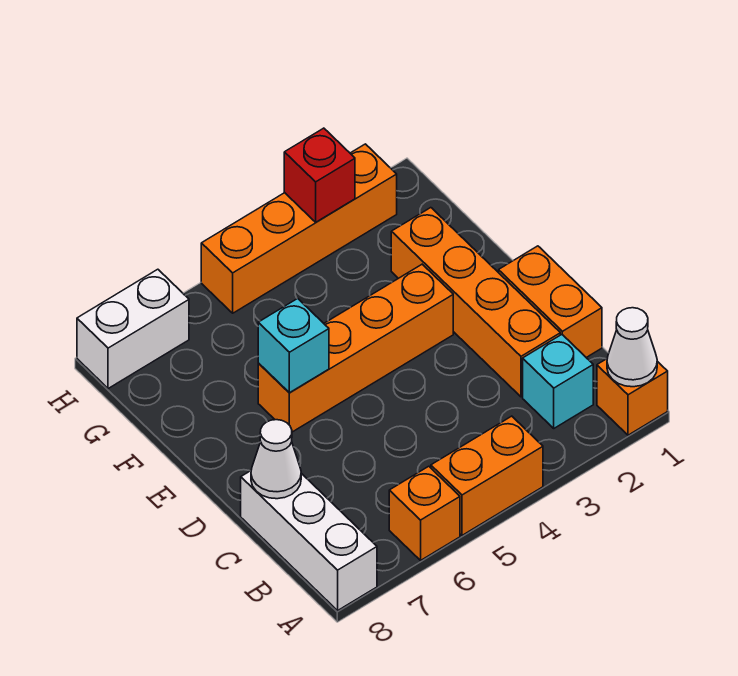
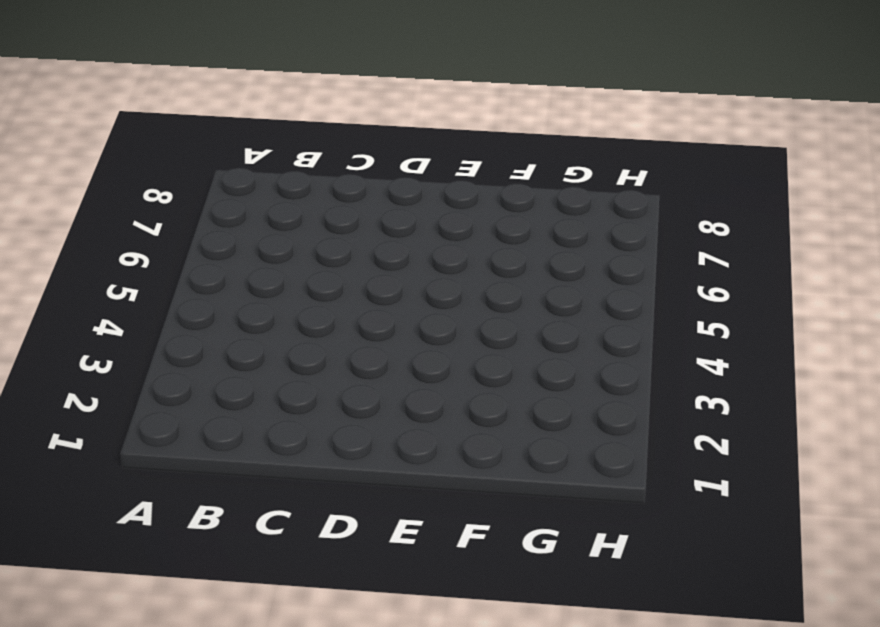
none -> orange brick A1 level 1
none -> orange brick A4:A5 level 1
none -> orange brick A6 level 1

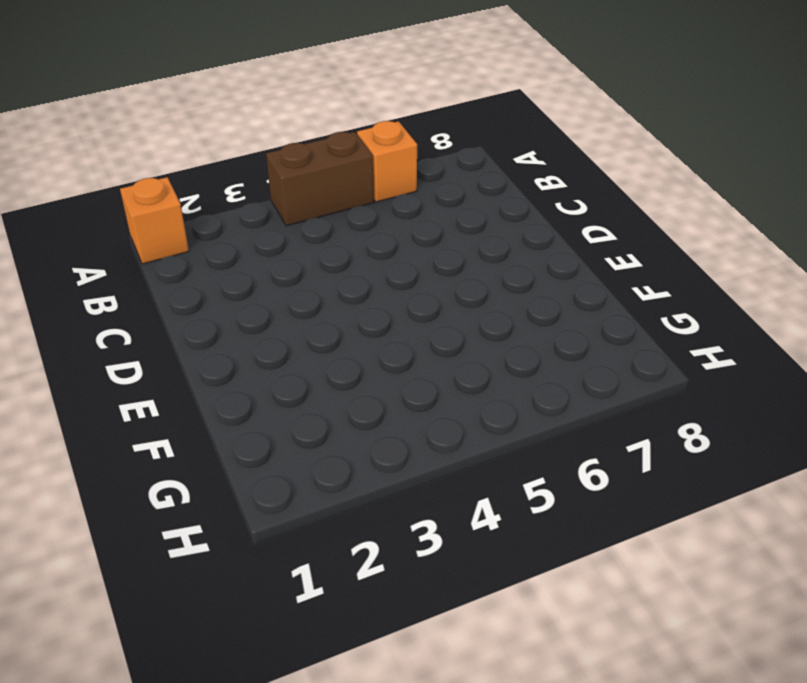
brown brick A4:A5 level 1 -> orange brick A4:A5 level 1
none -> white brick A8:C8 level 1
none -> cyan brick B2 level 1
none -> orange brick C1:D1 level 1

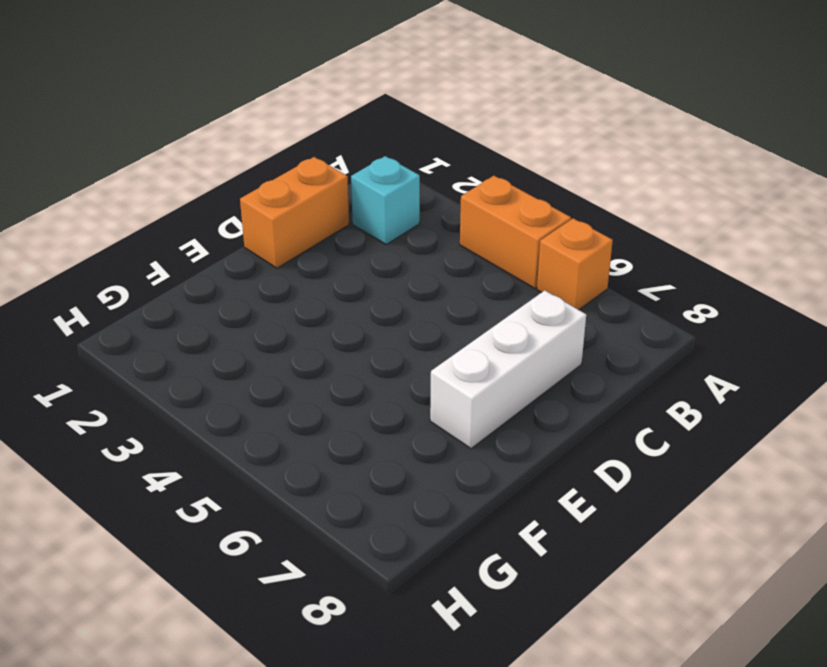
white brick C7:E7 level 1 -> white brick A8:C8 level 1
none -> orange brick A1 level 1
none -> orange brick C2:F2 level 1
none -> orange brick E3:E6 level 1

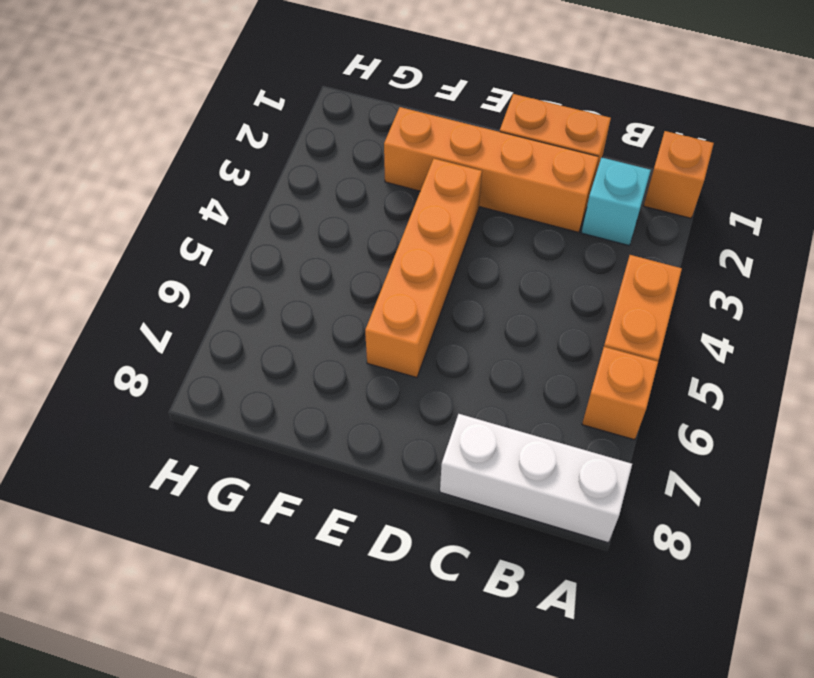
none -> orange brick H2:H5 level 1
none -> white brick H7:H8 level 1
none -> white cone A1 level 2

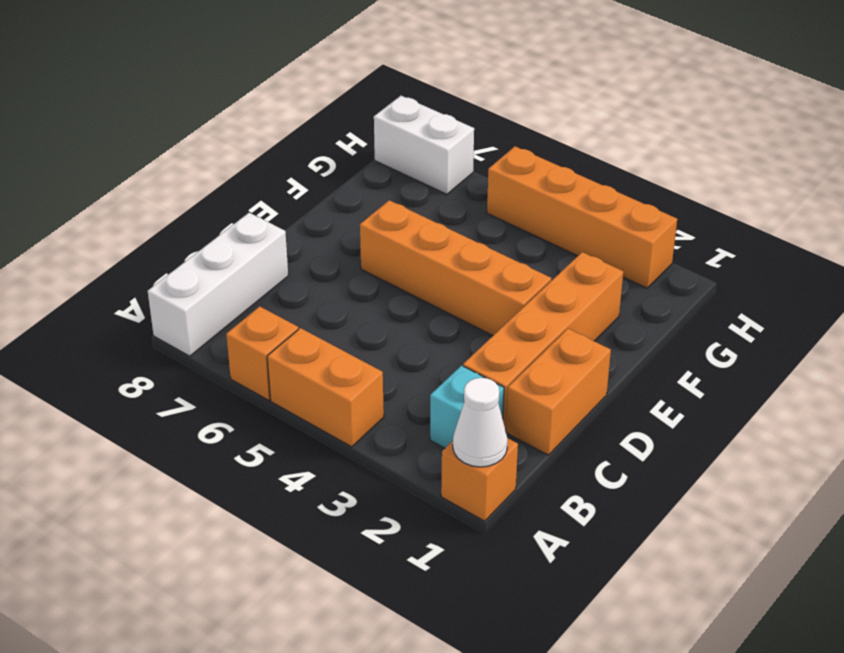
none -> white cone C8 level 2
none -> cyan brick E6 level 2
none -> red brick H3 level 2

